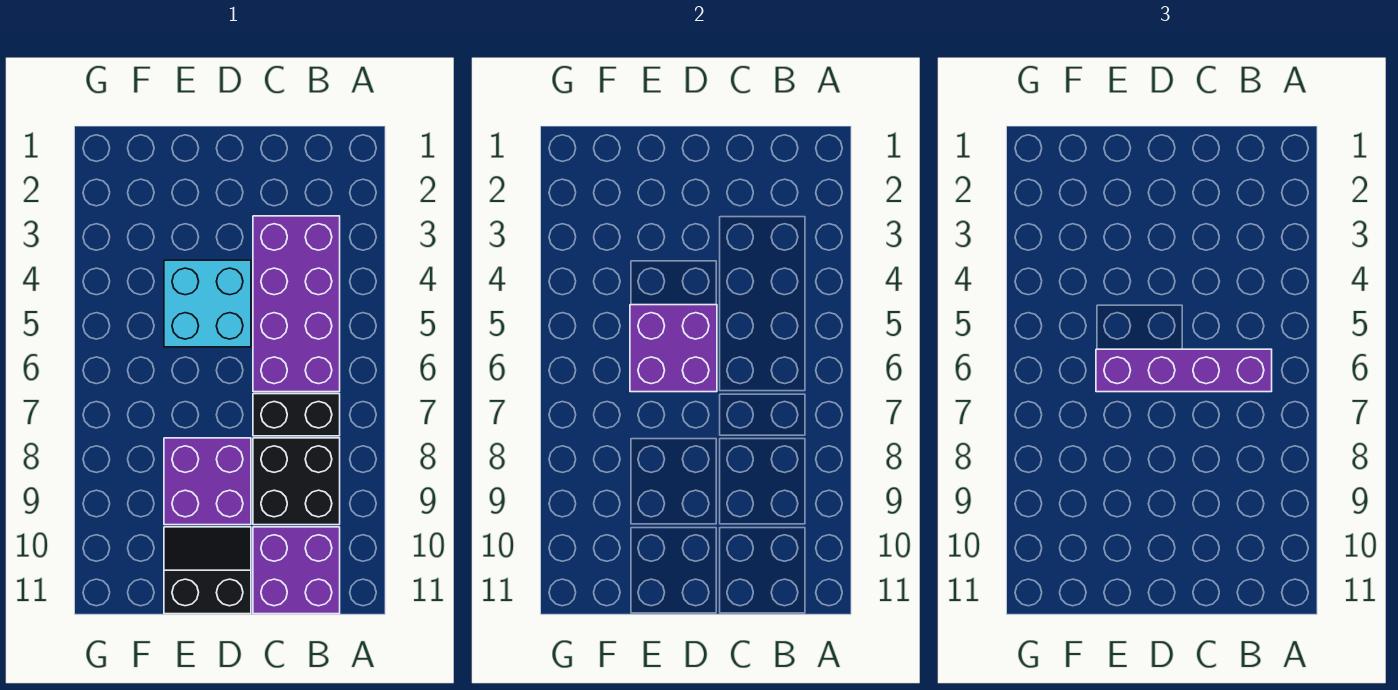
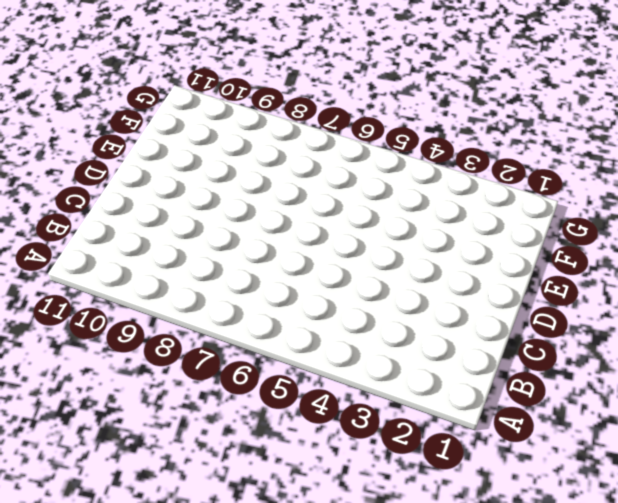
none -> purple brick B3:C6 level 1
none -> black brick B7:C7 level 1

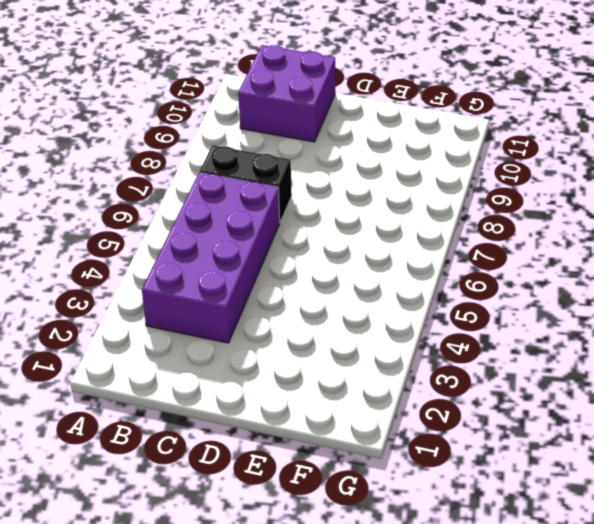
none -> black brick B8:C9 level 1
none -> cyan brick D4:E5 level 1

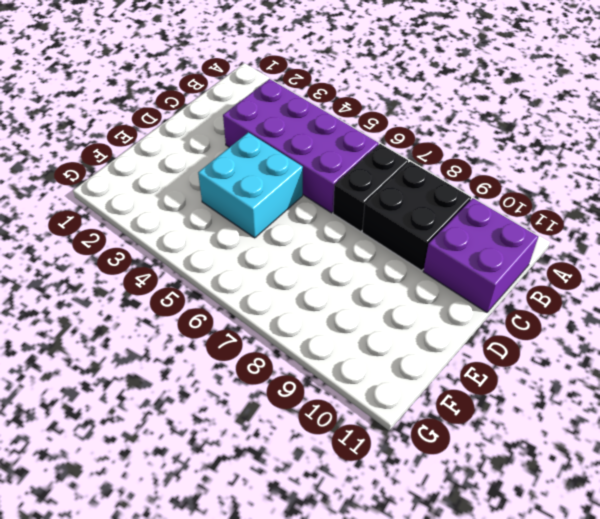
none -> purple brick D8:E9 level 1
none -> black slope D10:E11 level 1 top 11

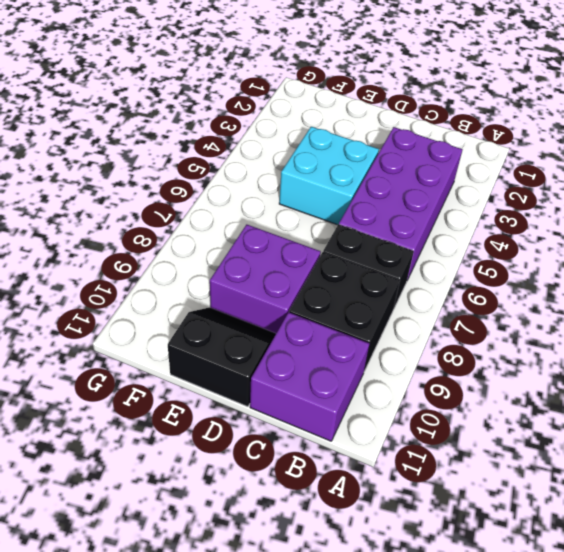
none -> purple brick D5:E6 level 2
none -> purple brick B6:E6 level 3

